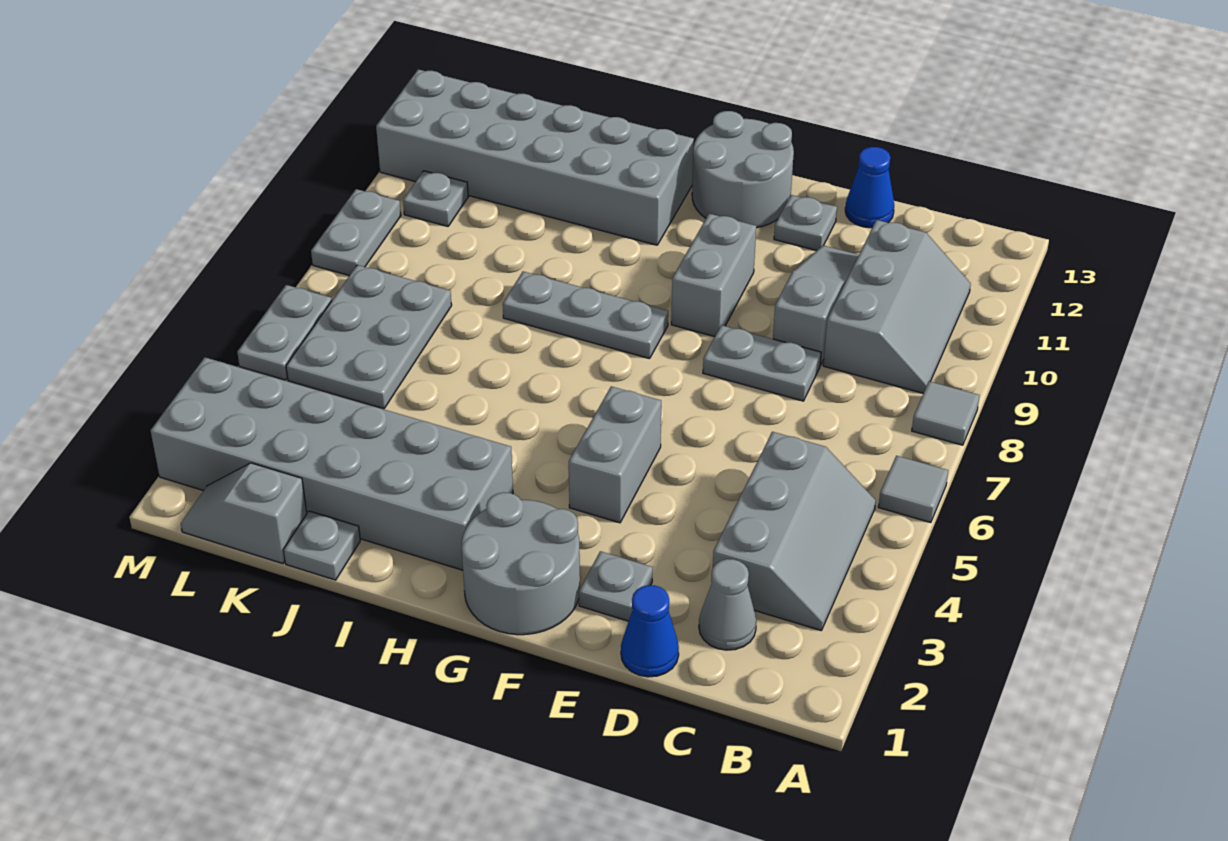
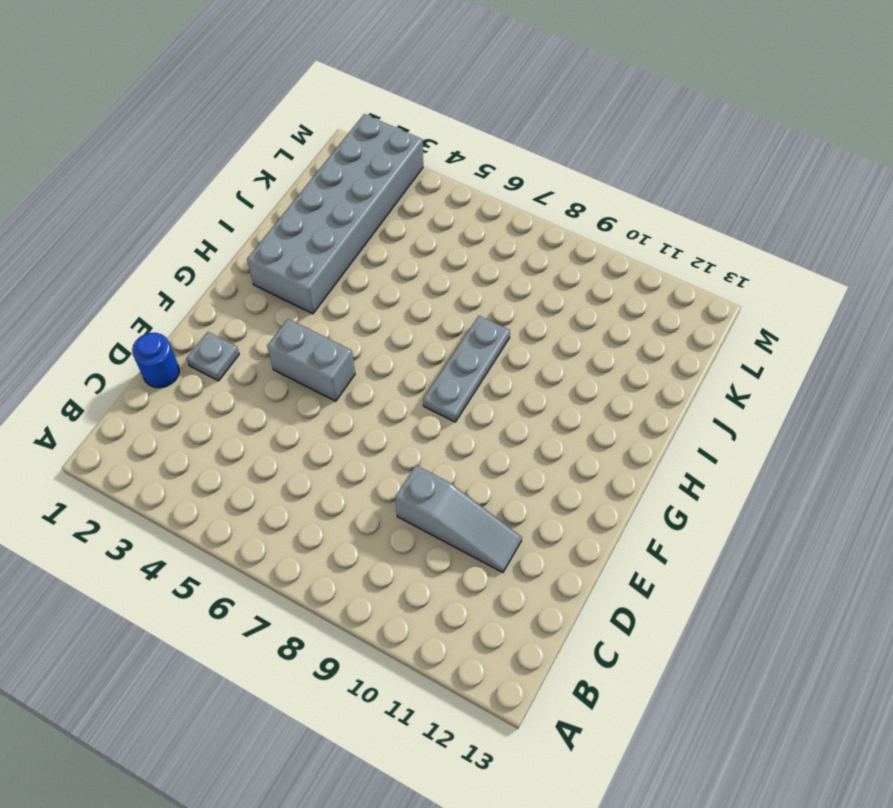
blue round brick D1 level 1 -> blue cone D1 level 1
none -> grey tile A6 level 1
none -> grey tile A8 level 1
none -> grey slope B3:C5 level 1 top C

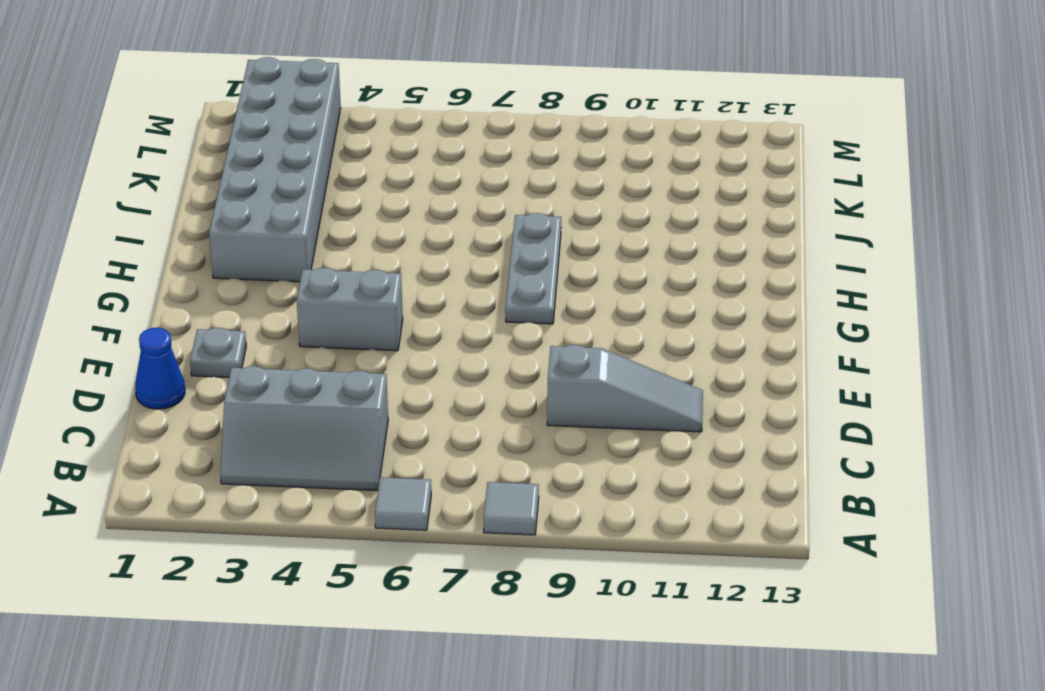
none -> grey slope B9:C11 level 1 top C
none -> grey cone C2 level 1
none -> grey plate D8:E8 level 1

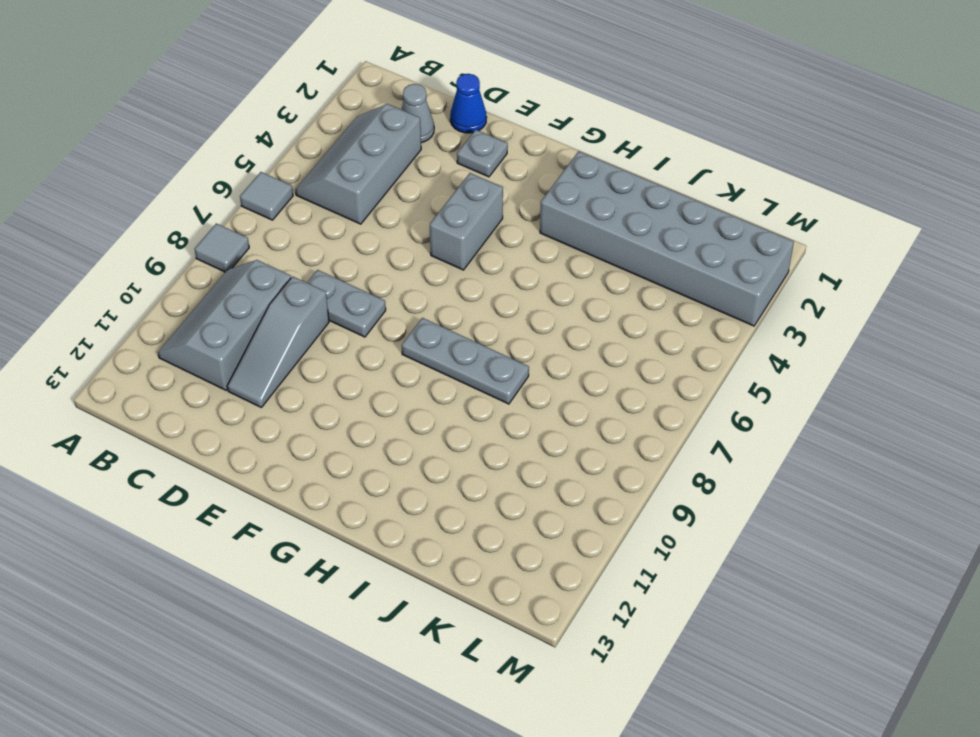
none -> blue cone D13 level 1
none -> grey plate E12 level 1
none -> grey round brick F1:G2 level 1

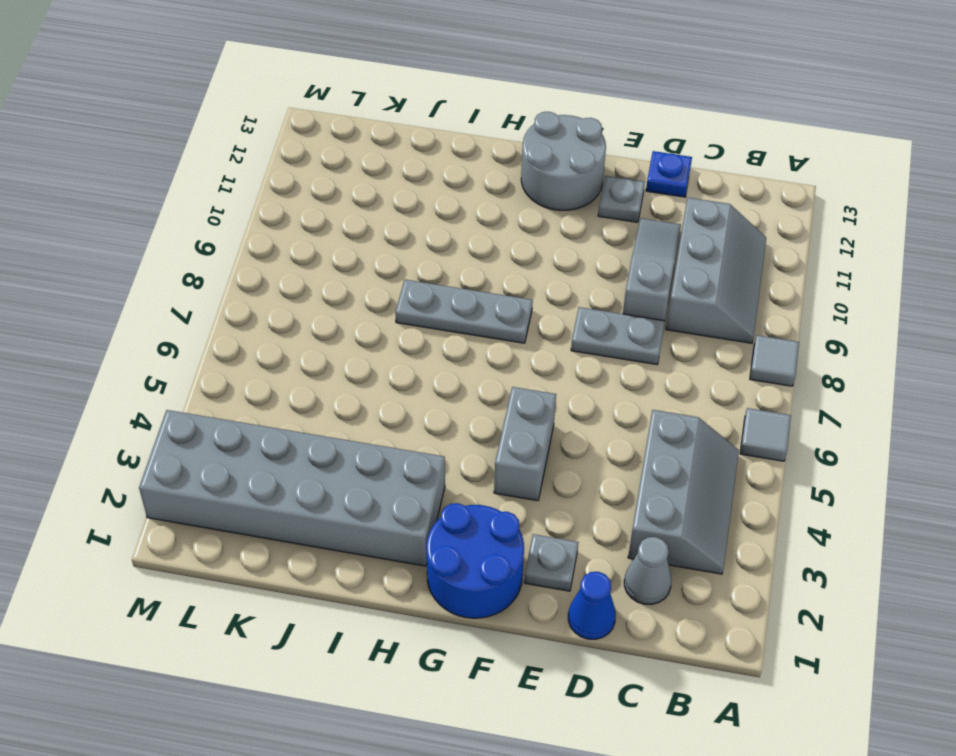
blue plate D13 level 1 -> blue cone D13 level 1
blue round brick F1:G2 level 1 -> grey round brick F1:G2 level 1
none -> grey brick F9:F10 level 1
none -> grey brick H11:M12 level 1
none -> grey plate J1 level 1

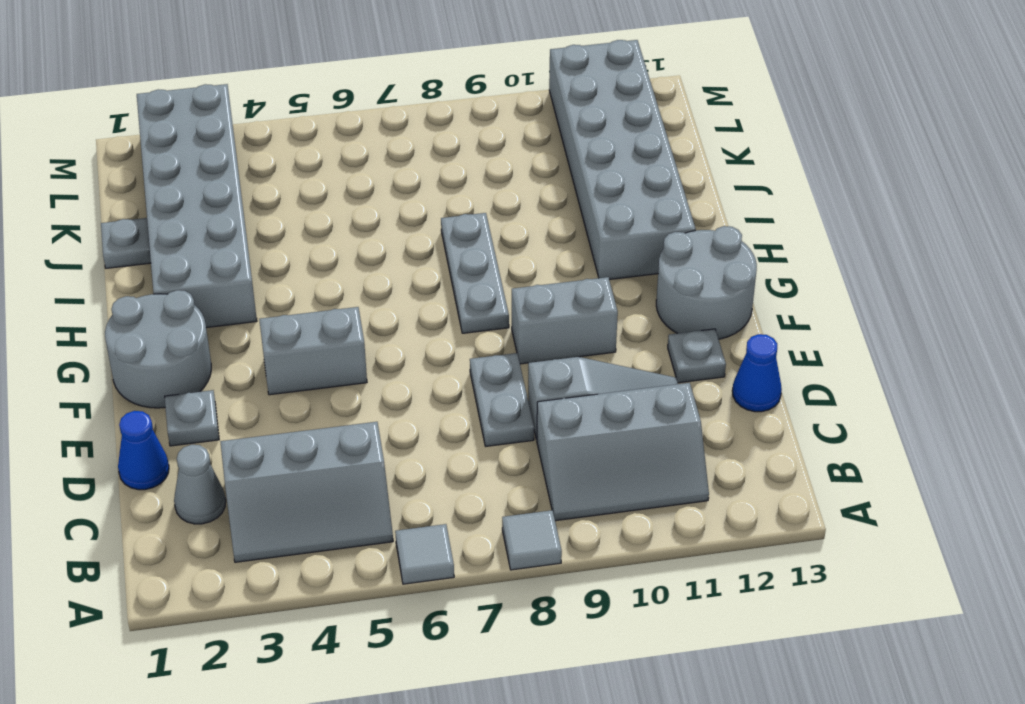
none -> grey slope K1:L1 level 1 top K
none -> grey plate K5:L7 level 1
none -> grey plate L10 level 1

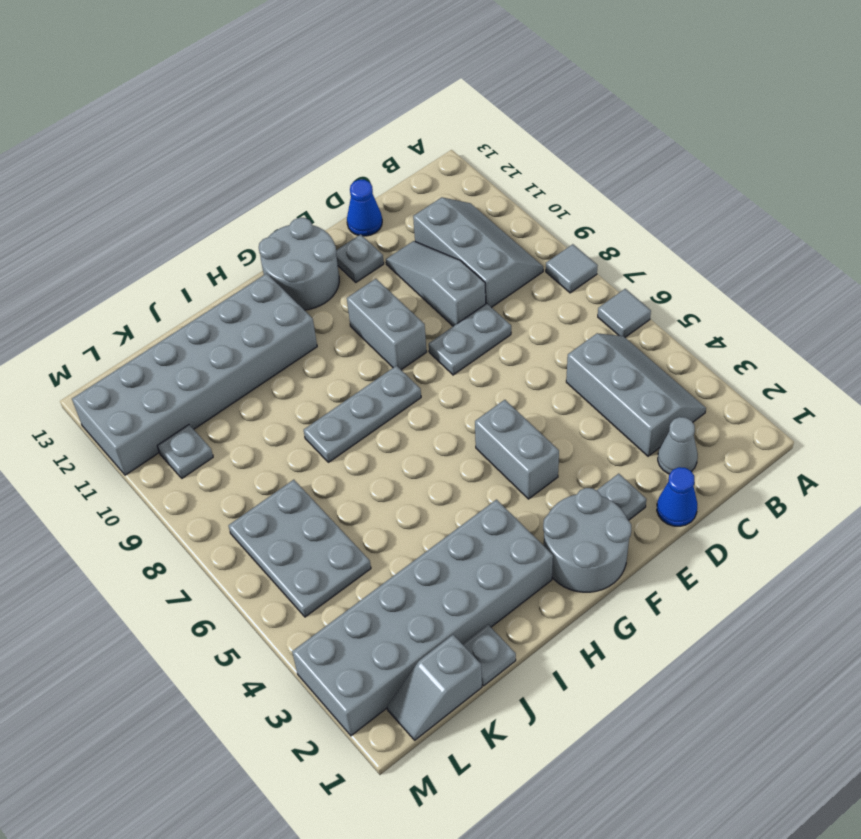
none -> grey plate M5:M6 level 1
none -> grey plate M8:M9 level 1

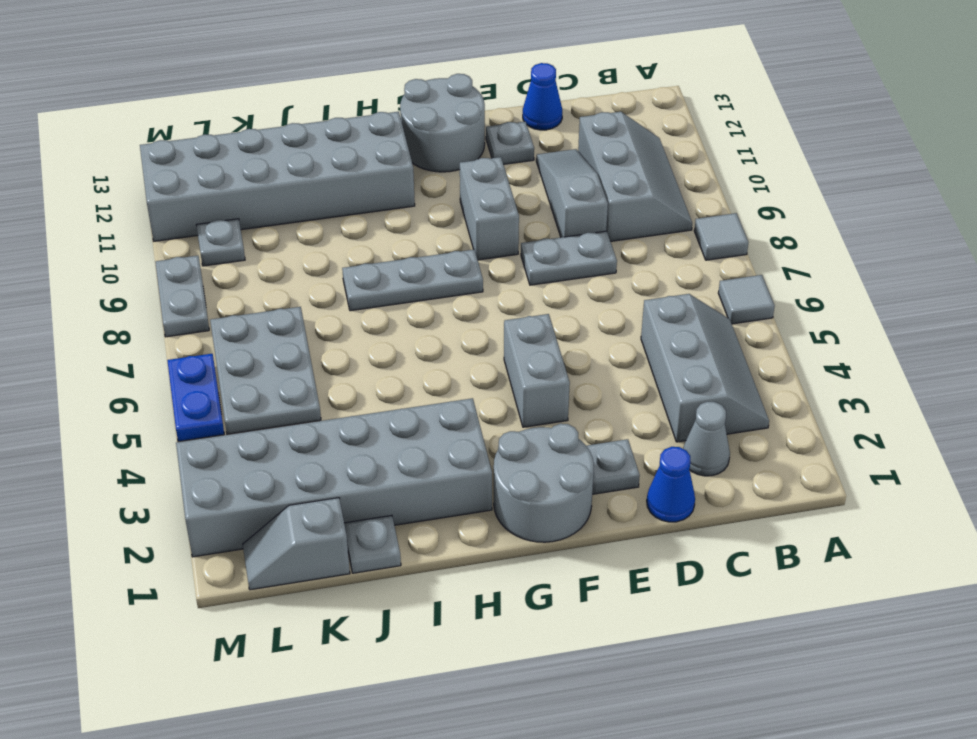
blue plate M5:M6 level 1 -> grey plate M5:M6 level 1

